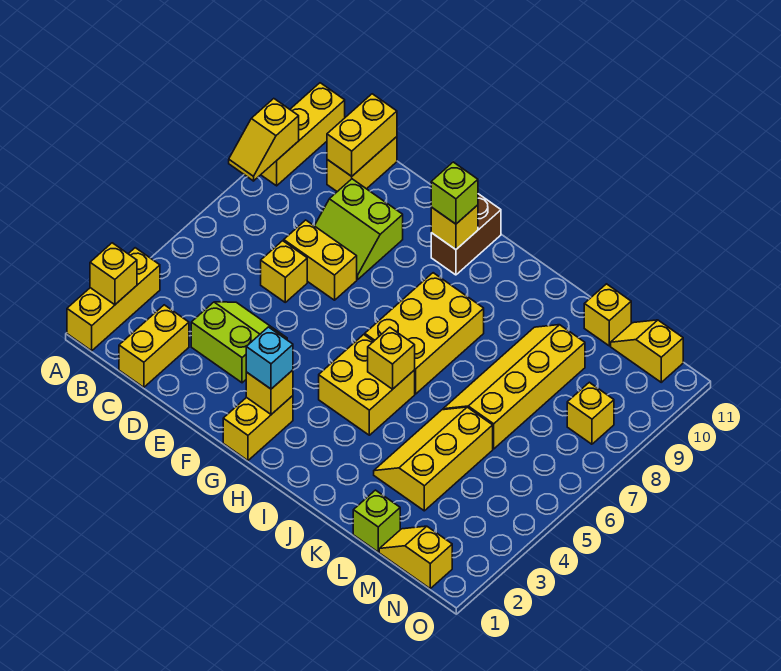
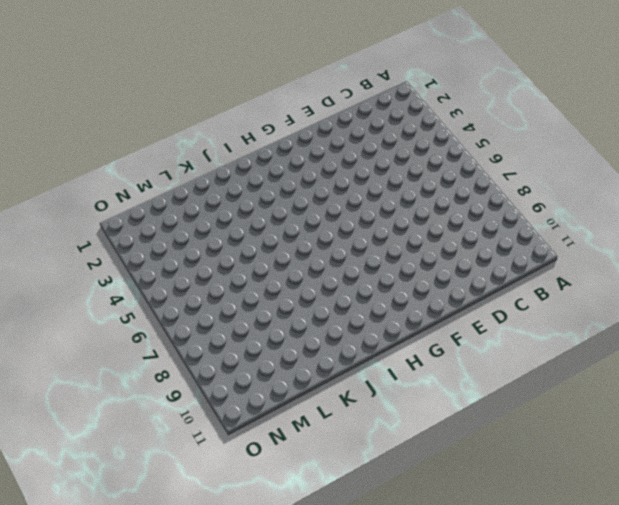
none -> yellow brick A1:A3 level 1
none -> yellow brick A9:A11 level 1
none -> yellow brick C1:C2 level 1

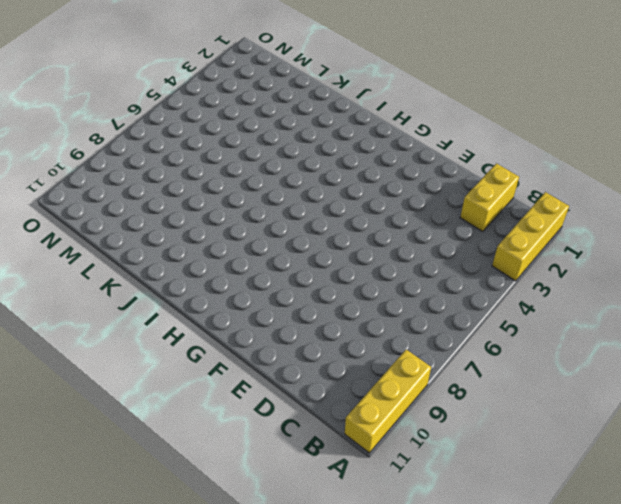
none -> yellow brick C10:C11 level 1
none -> lime slope D3:E4 level 1 top 3
none -> yellow brick D6 level 1

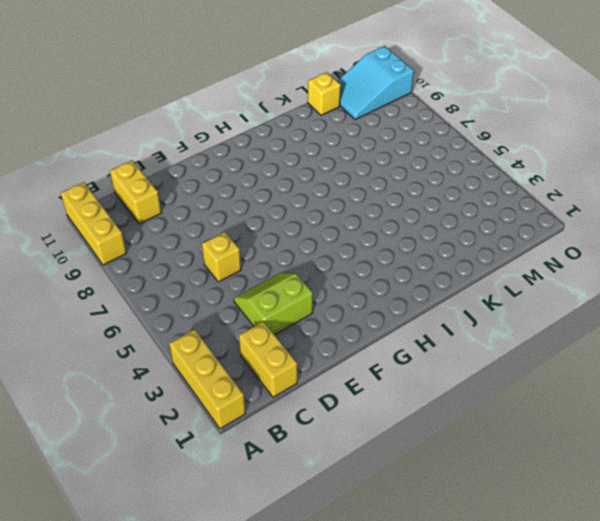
cyan slope M10:O11 level 1 top O -> yellow slope M11:N11 level 1 top N
none -> yellow brick D7:E7 level 1
none -> lime slope D8:E9 level 1 top 9
none -> yellow brick G1:G2 level 1

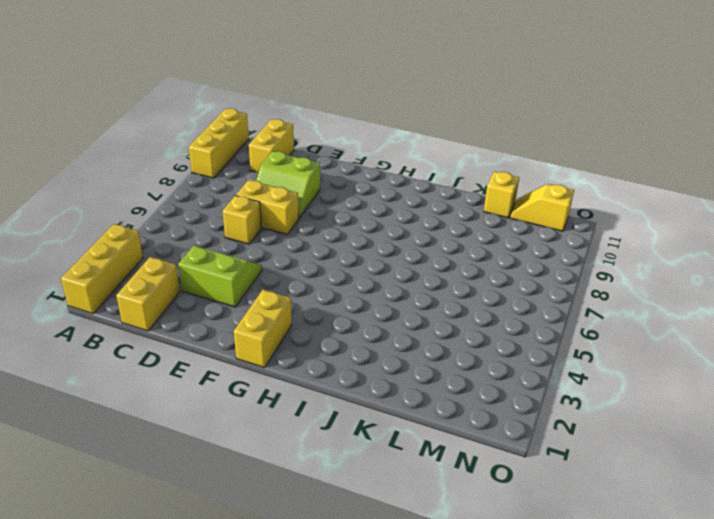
none -> brown brick G10:G11 level 1
none -> yellow brick H4:I5 level 1
none -> yellow brick H6:I8 level 1

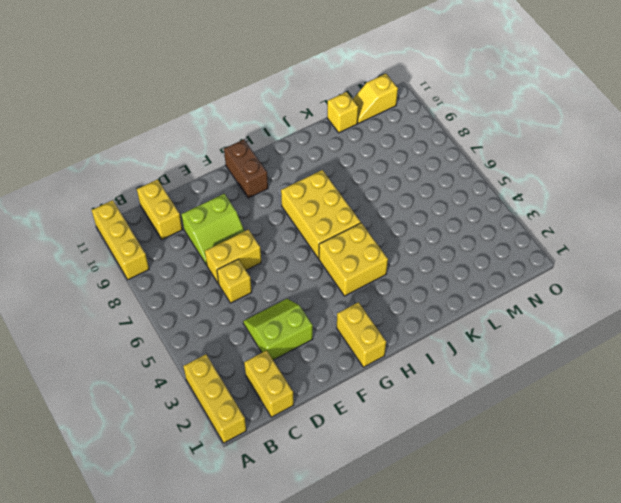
none -> yellow slope K3:L5 level 1 top L
none -> yellow slope K6:L9 level 1 top L
none -> lime brick L1 level 1

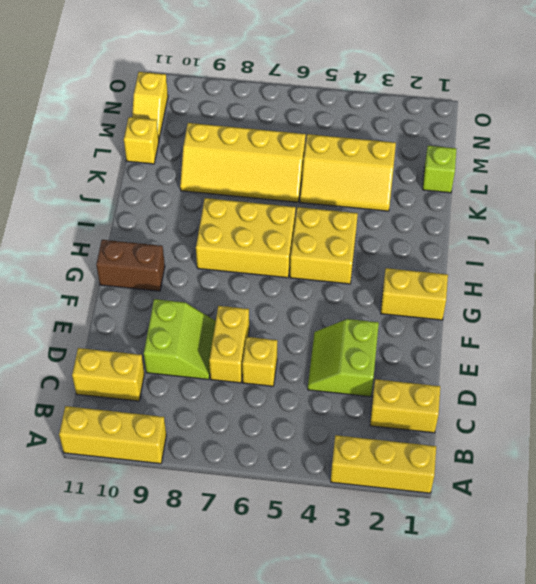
none -> yellow slope M1:N1 level 1 top N
none -> yellow brick N8 level 1
none -> yellow brick A2 level 2

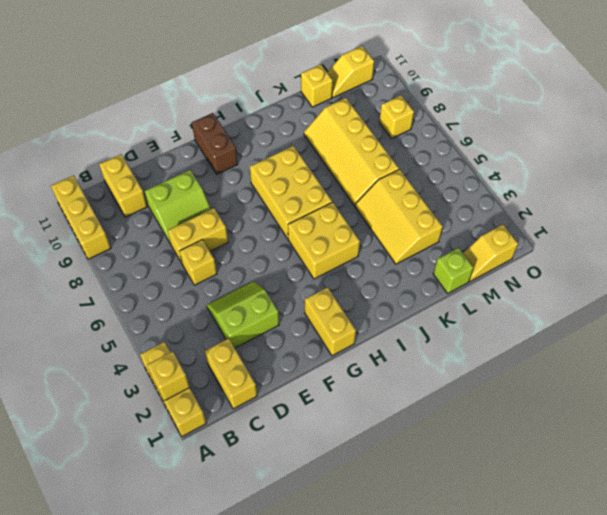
none -> yellow slope A8:A9 level 2 top 9
none -> yellow brick C10:C11 level 2
none -> yellow brick G2 level 2

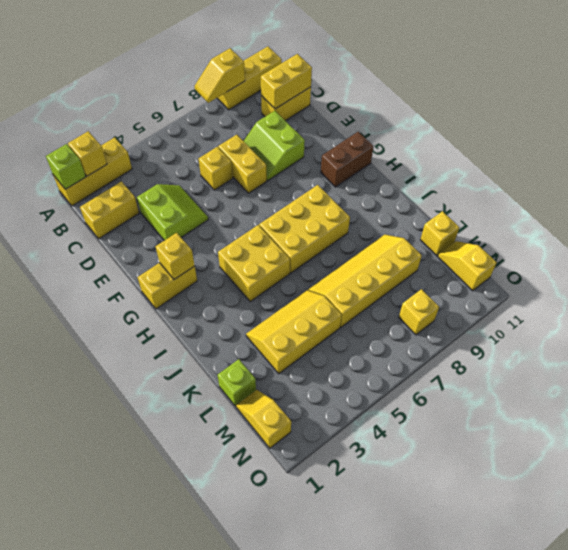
lime brick A1 level 2 -> lime brick G10 level 3
none -> yellow brick G10 level 2
none -> yellow brick I5 level 2
none -> cyan brick G2 level 3

